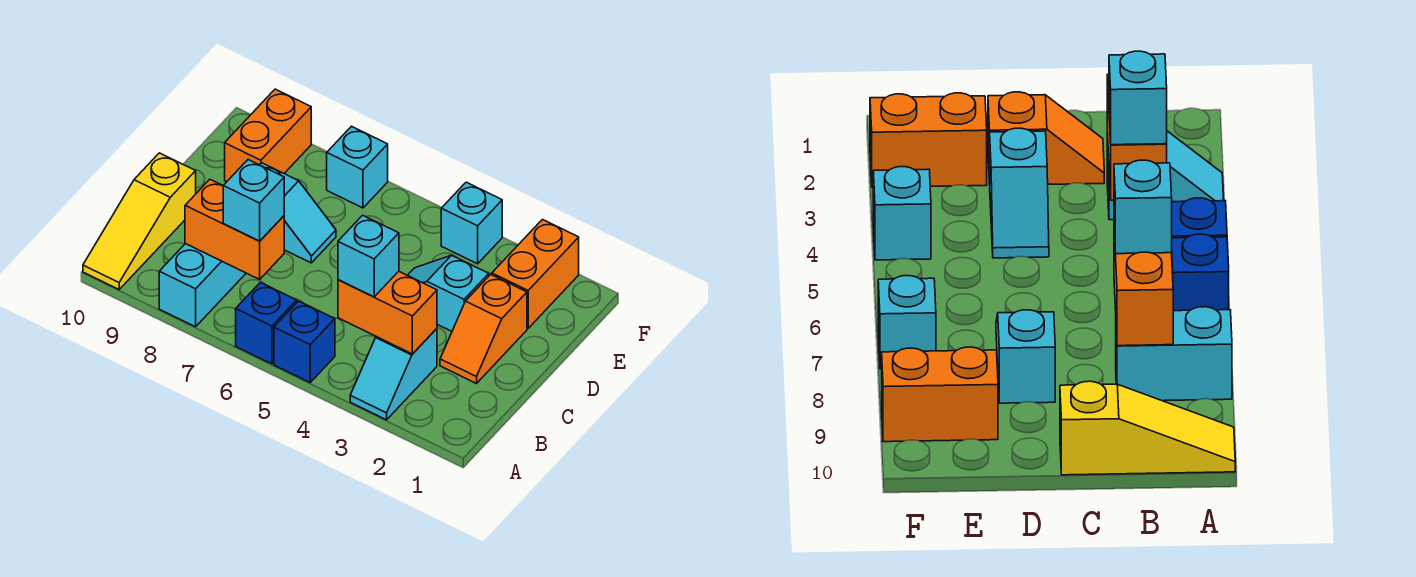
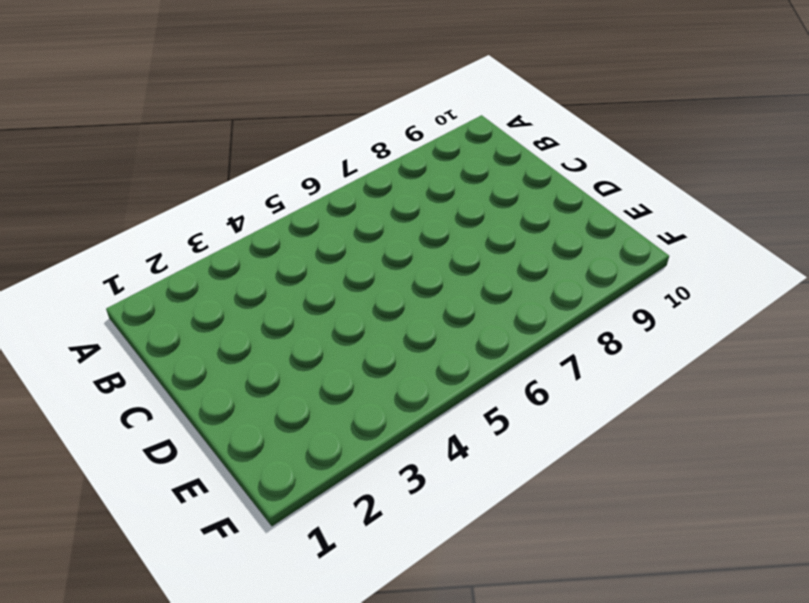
none -> cyan slope A3:B3 level 1 top B
none -> blue brick A5 level 1
none -> blue brick A6 level 1

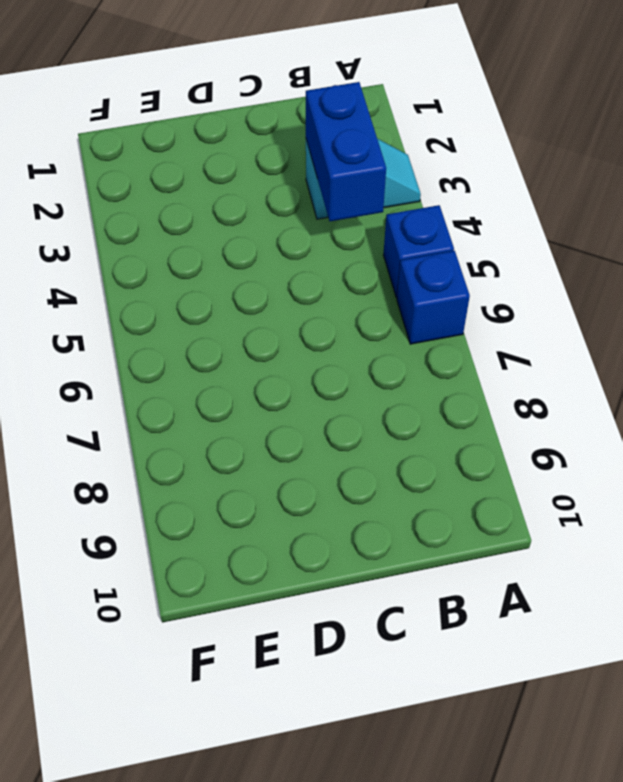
blue brick B3:B4 level 2 -> orange brick B3:B4 level 2
none -> cyan brick A8:B8 level 1
none -> yellow slope A10:C10 level 1 top C
none -> orange slope C2:D2 level 1 top D

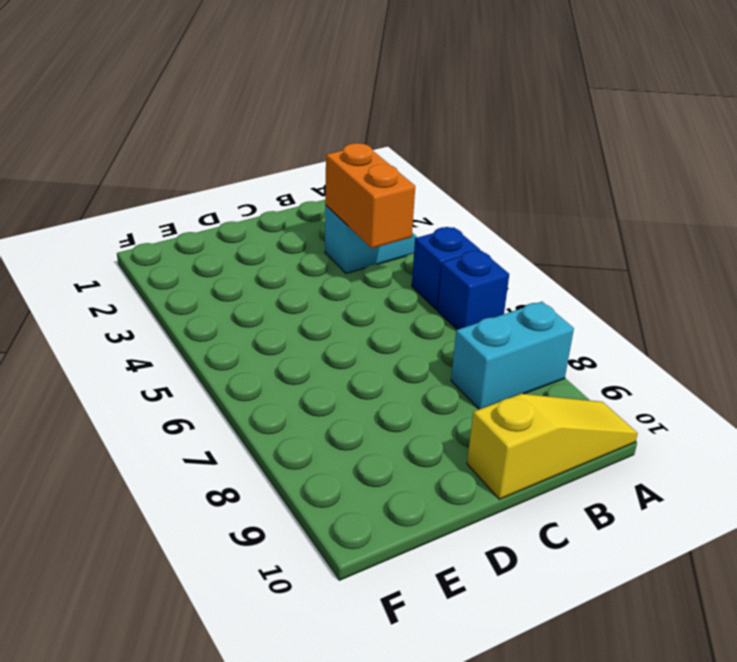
none -> orange slope C2:D2 level 1 top D
none -> cyan slope D3:D4 level 1 top 3
none -> cyan slope D7:D8 level 1 top 8

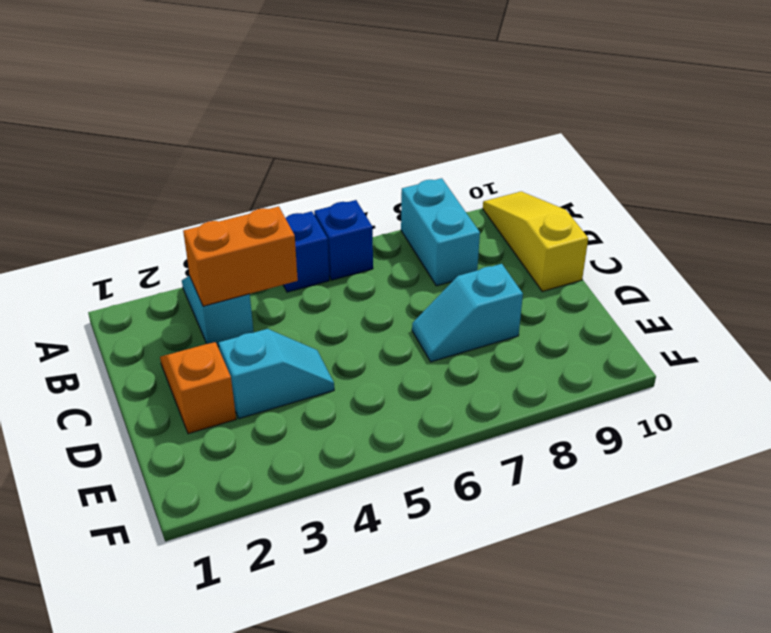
none -> orange brick E2:F2 level 1
none -> orange brick E9:F9 level 1
none -> cyan brick F4 level 1

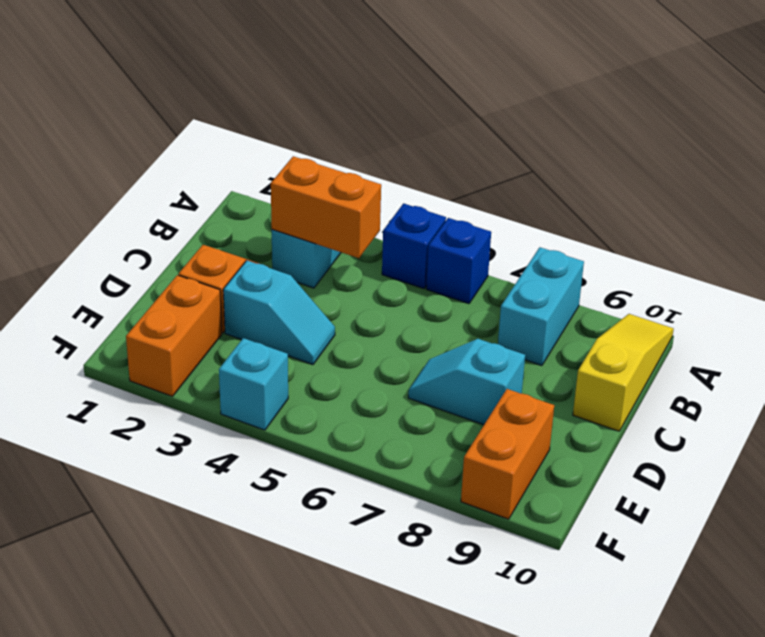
none -> cyan brick F7 level 1
none -> orange brick B7:B8 level 2
none -> cyan brick B4 level 3

